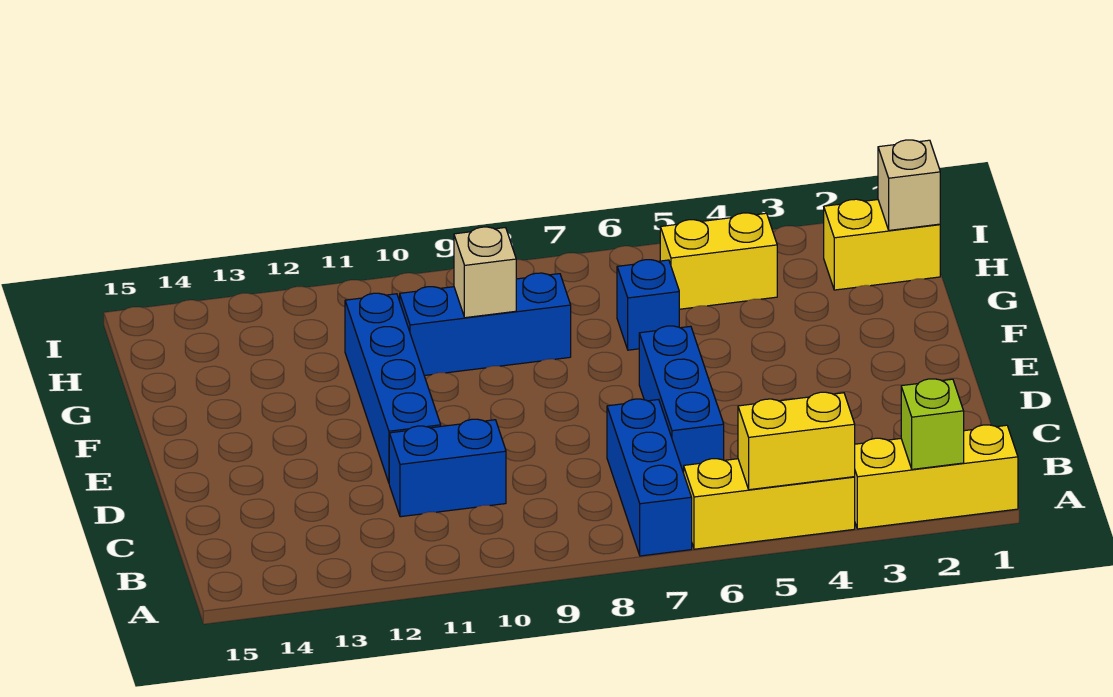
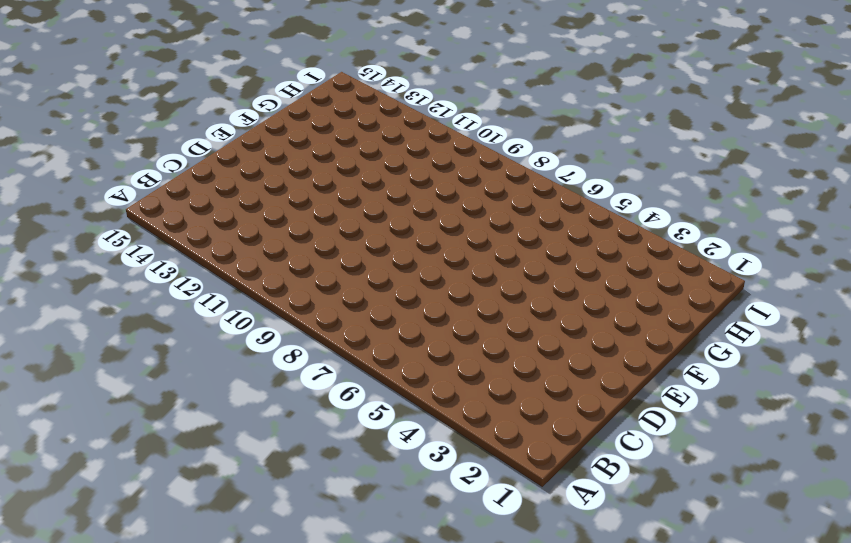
none -> yellow brick A1:A3 level 1
none -> yellow brick A4:A6 level 1
none -> blue brick A7:C7 level 1

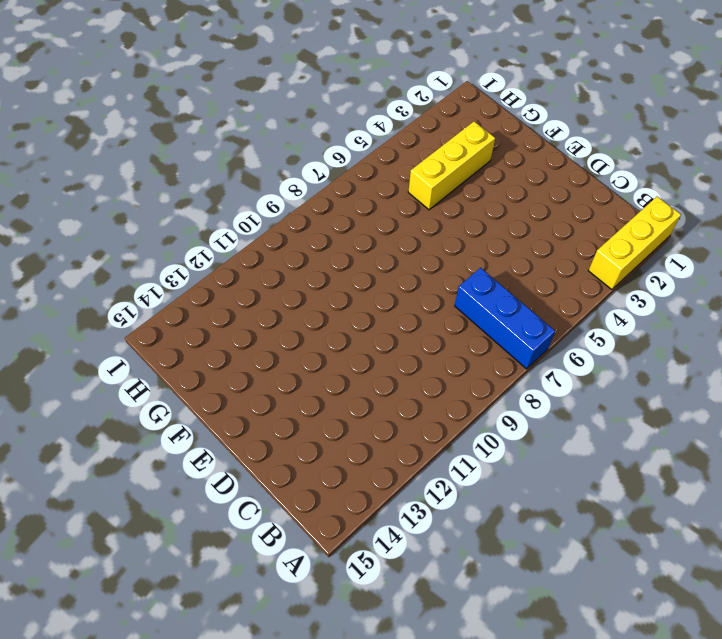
yellow brick G3:G5 level 1 -> yellow brick A4:A6 level 1
none -> blue brick C6:E6 level 1
none -> blue brick C10:C11 level 1
none -> blue brick D11:G11 level 1

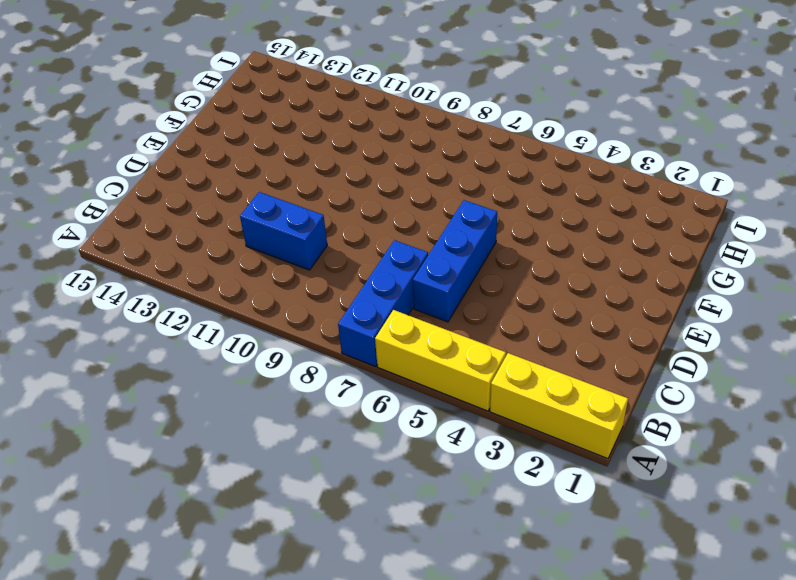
none -> blue brick D11:G11 level 1
none -> blue brick G6 level 1
none -> blue brick G8:G10 level 1

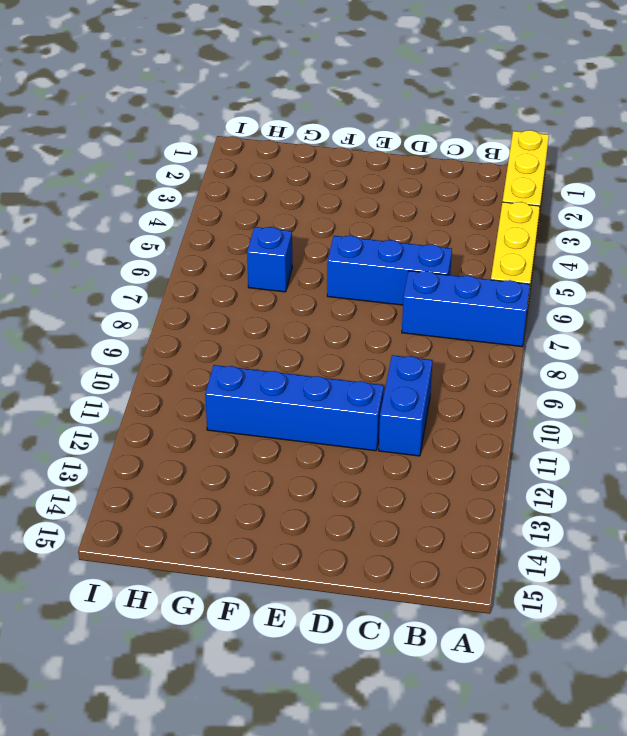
none -> blue brick G8:G10 level 1
none -> yellow brick H1:H2 level 1
none -> yellow brick H4:H5 level 1

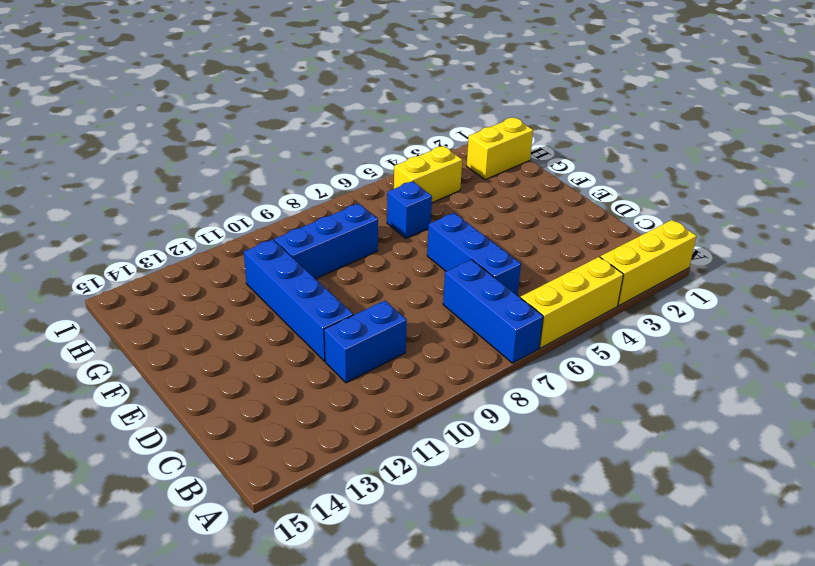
none -> lime brick A2 level 2
none -> yellow brick A4:A5 level 2
none -> tan brick G9 level 2

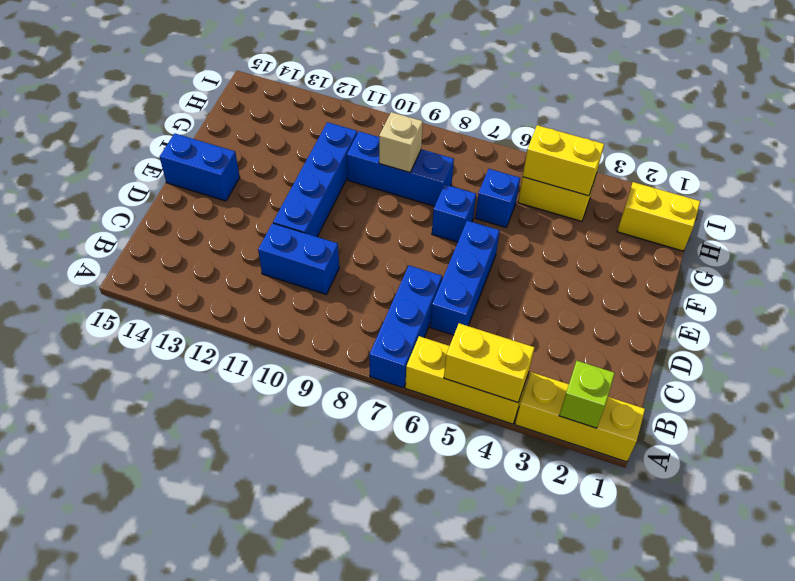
blue brick E14:E15 level 1 -> none
blue brick F7 level 1 -> none
yellow brick H4:H5 level 2 -> none
none -> tan brick H1 level 2

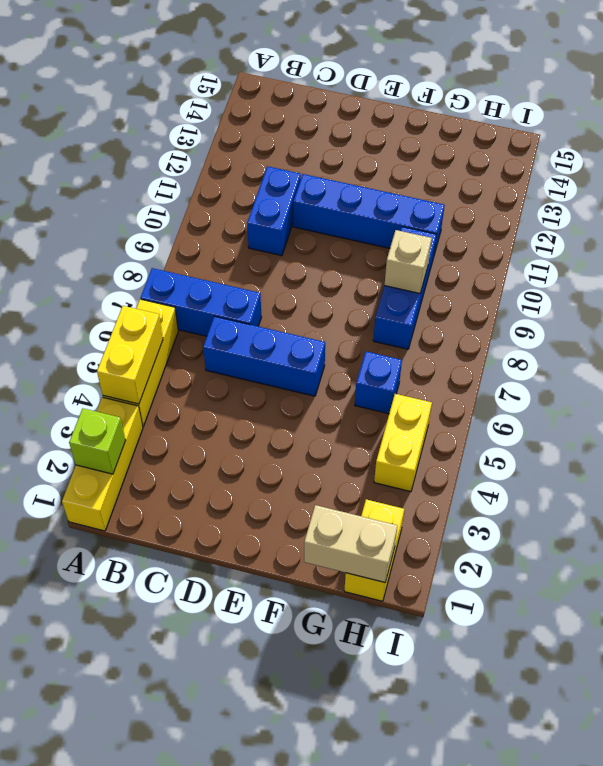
tan brick G1:H1 level 2 -> tan brick H1 level 2

